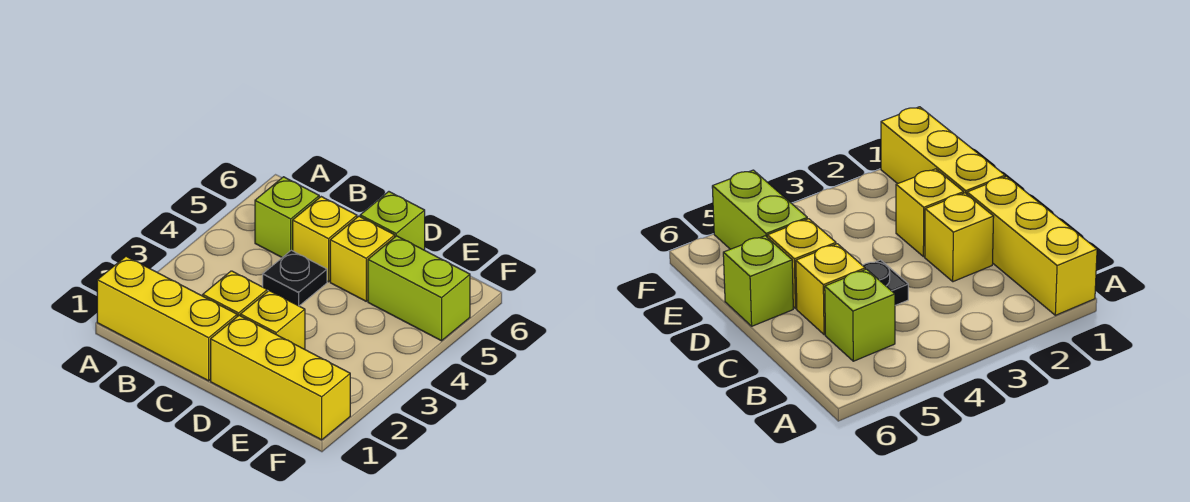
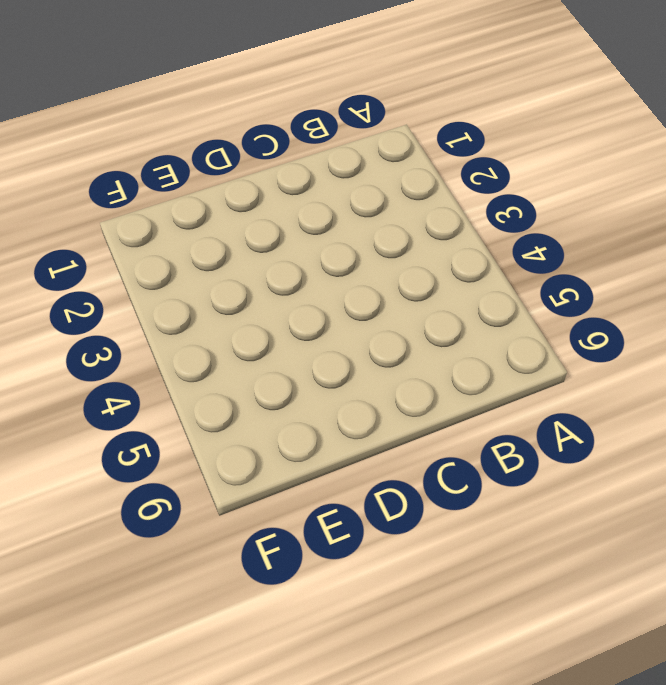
none -> yellow brick A1:C1 level 1
none -> lime brick B5 level 1

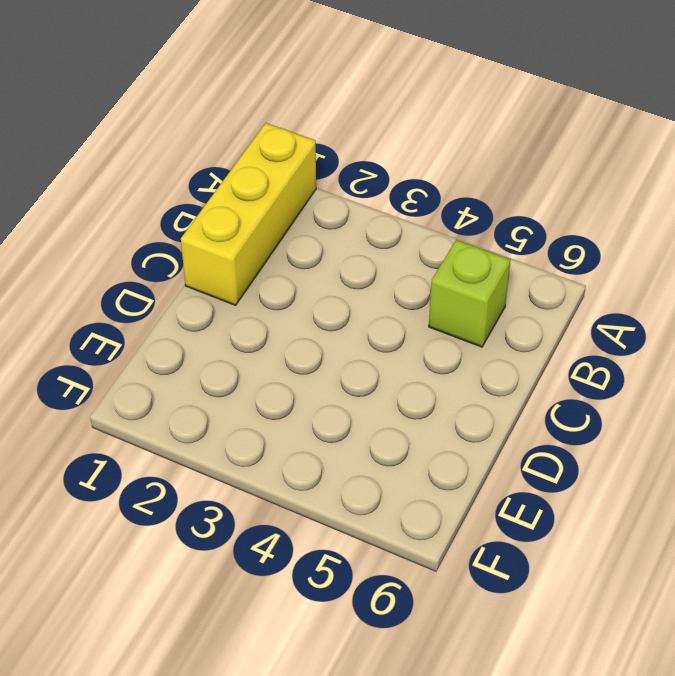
none -> yellow brick C2 level 1
none -> black plate C4 level 1

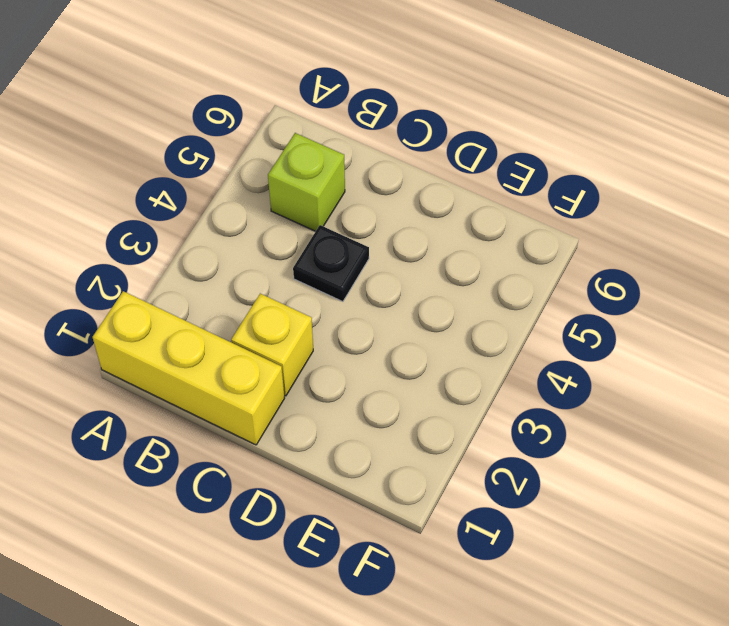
none -> yellow brick C5 level 1
none -> yellow brick D1:F1 level 1

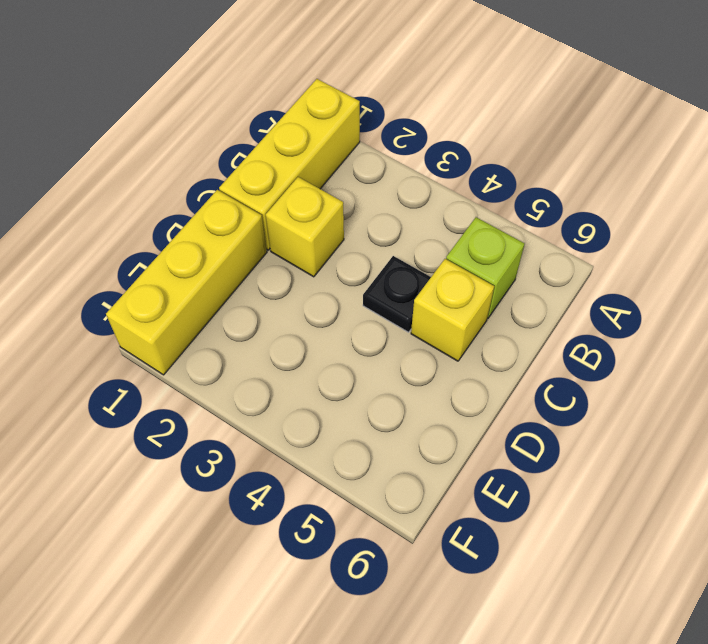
none -> yellow brick D2 level 1
none -> yellow brick D5 level 1

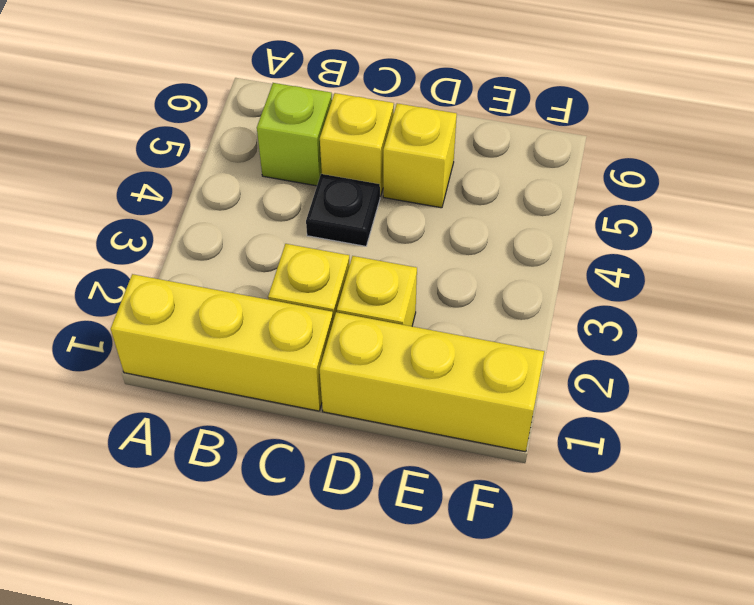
none -> lime brick D6 level 1
none -> lime brick E5:F5 level 1

